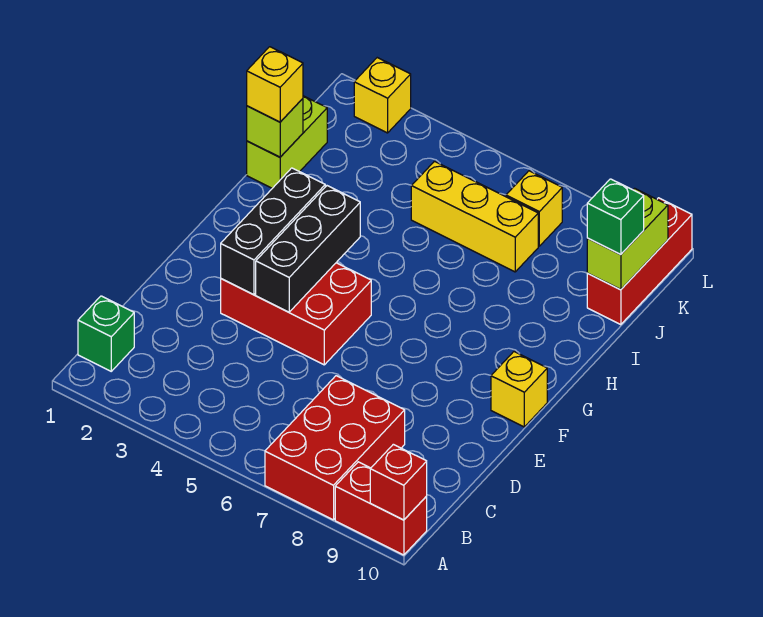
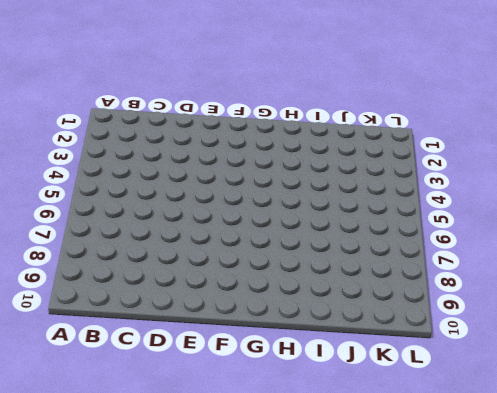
none -> red brick A7:C8 level 1
none -> red brick A9:A10 level 1
none -> green brick B1 level 1

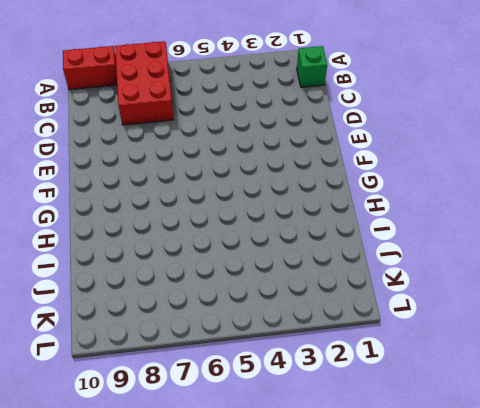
none -> red brick E3:F5 level 1
none -> yellow brick F10 level 1
none -> lime brick I1:J1 level 1

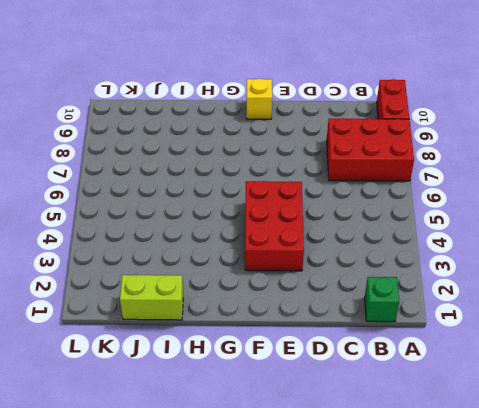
none -> yellow brick J5:J7 level 1
none -> red brick J10:L10 level 1
none -> yellow brick K7 level 1

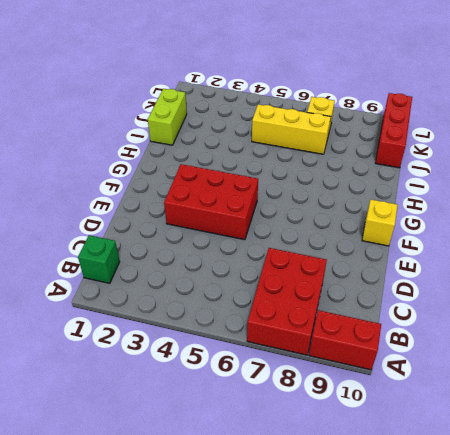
none -> yellow brick L2 level 1
none -> red brick A10 level 2
none -> black brick E3:G3 level 2

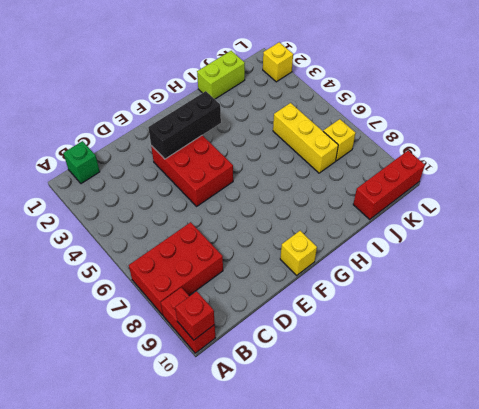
none -> black brick E4:G4 level 2
none -> lime brick I1 level 2
none -> lime brick J10:K10 level 2

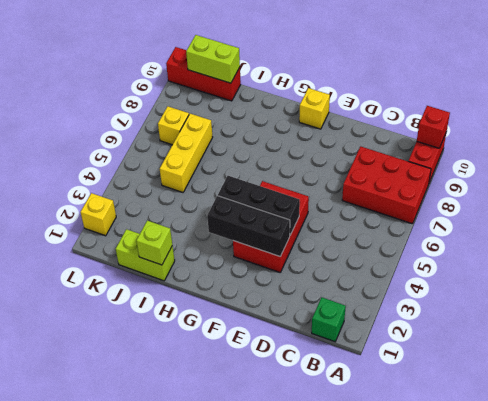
none -> yellow brick I1 level 3
none -> green brick J10 level 3

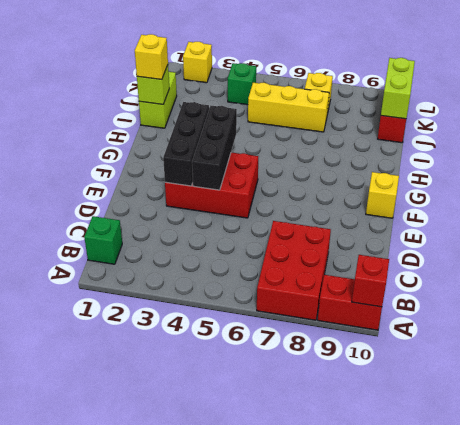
green brick K4 level 1 -> green brick J10 level 3

